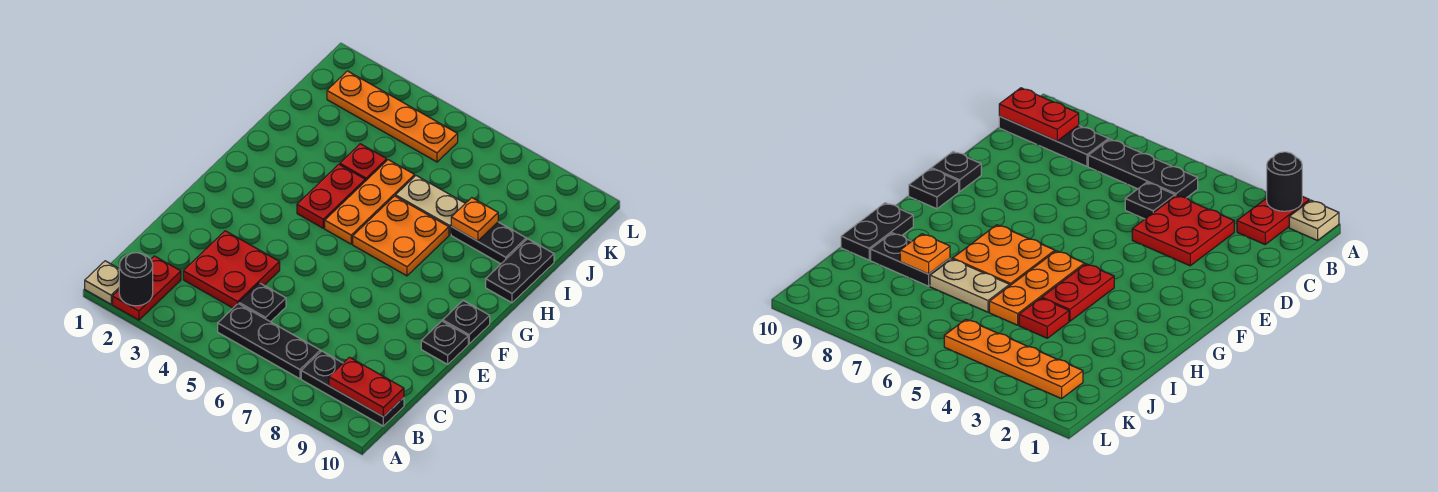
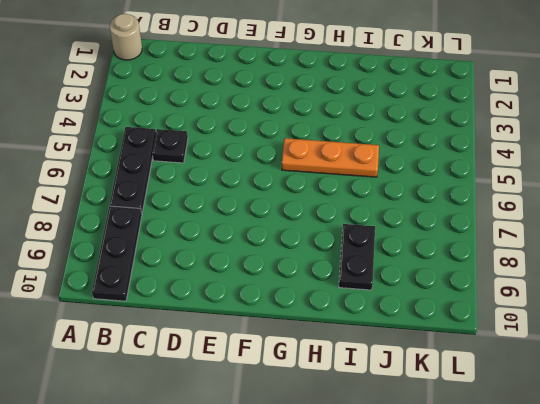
tan round brick A1 level 1 -> tan plate A1 level 1
none -> red plate A2:B2 level 1
none -> red plate C3:D4 level 1
none -> black plate E10 level 1

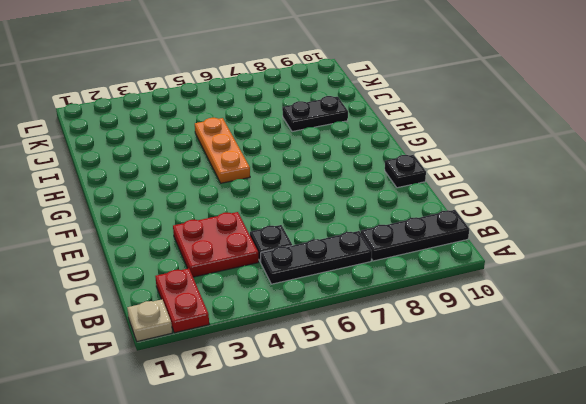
none -> black plate F10 level 1
none -> red plate G4:H4 level 1
none -> orange plate G6:H7 level 1

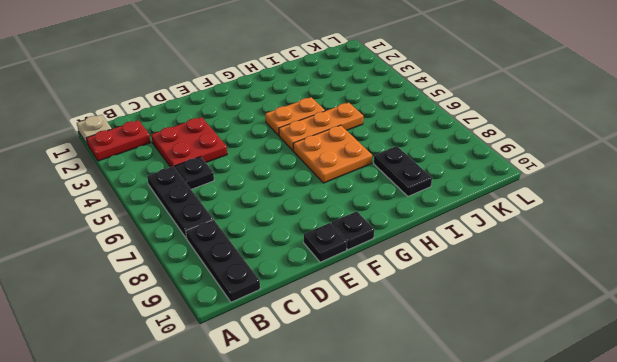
orange plate G4:H4 level 1 -> red plate G4:H4 level 1
none -> black plate H10:I10 level 1
none -> red plate I4 level 1
none -> tan plate I6:I7 level 1

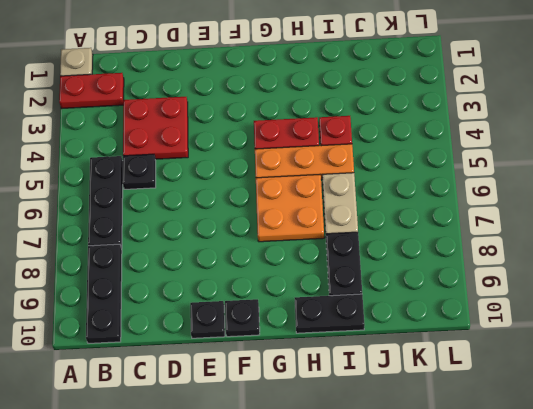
none -> orange plate K2:K5 level 1
none -> black round brick A2 level 2
none -> red plate B9:B10 level 2

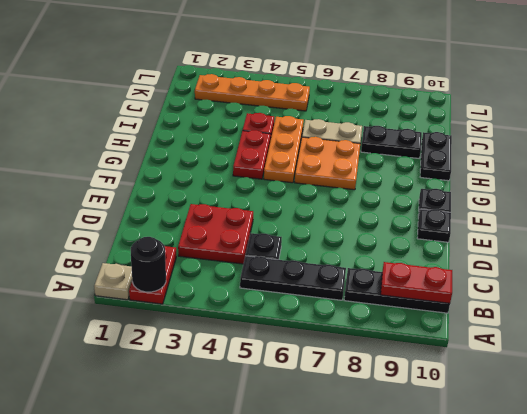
none -> orange plate I8 level 2

